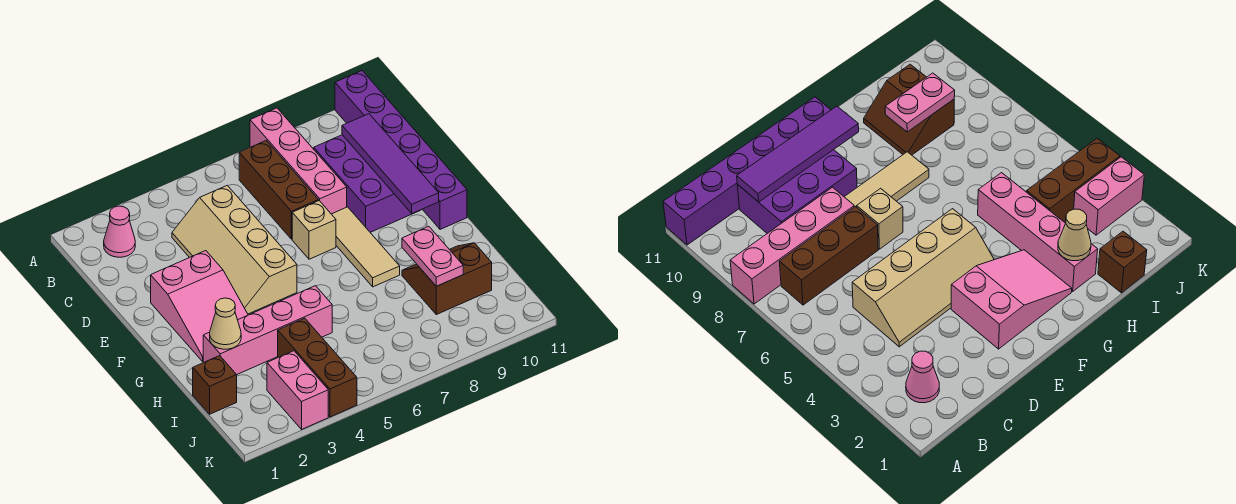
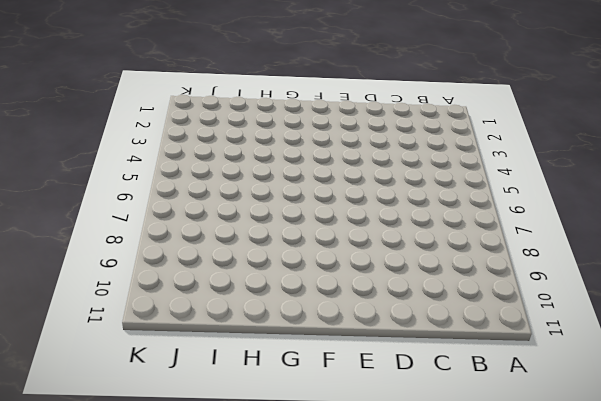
none -> pink brick A8:D8 level 1
none -> purple brick A11:F11 level 1
none -> pink cone B2 level 1

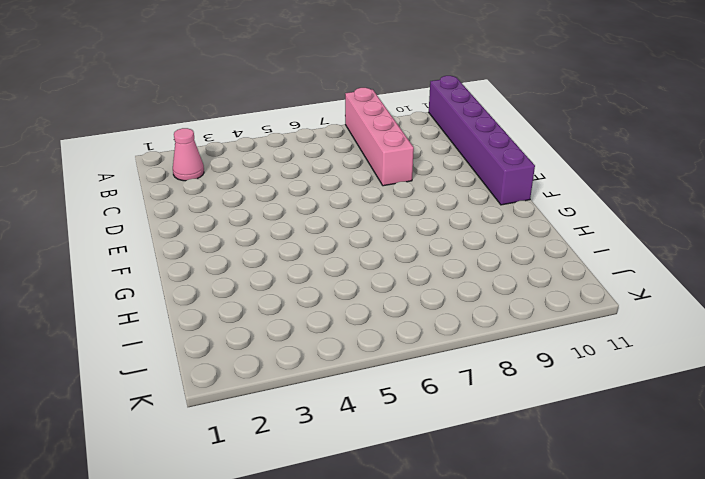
none -> brown brick B7:D7 level 1
none -> tan slope C4:F5 level 1 top 5
none -> purple brick C9:E10 level 1

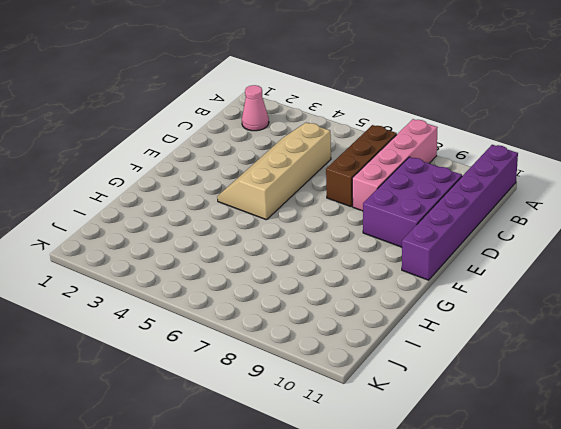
none -> pink slope E2:G3 level 1 top E
none -> tan brick E7 level 1
none -> tan tile E8:G8 level 1

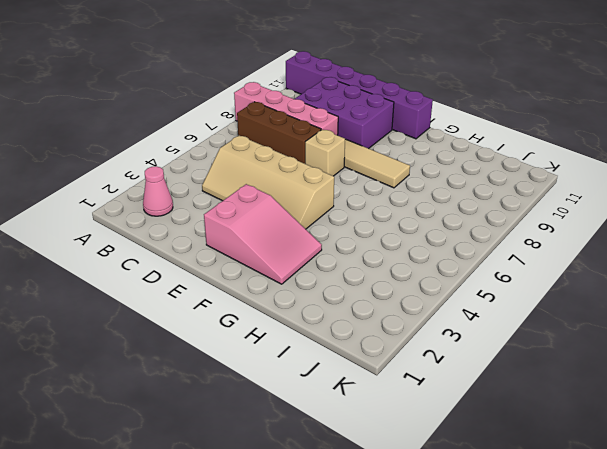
none -> pink brick H2:H5 level 1
none -> brown slope H9:I10 level 1 top I
none -> brown brick I1 level 1

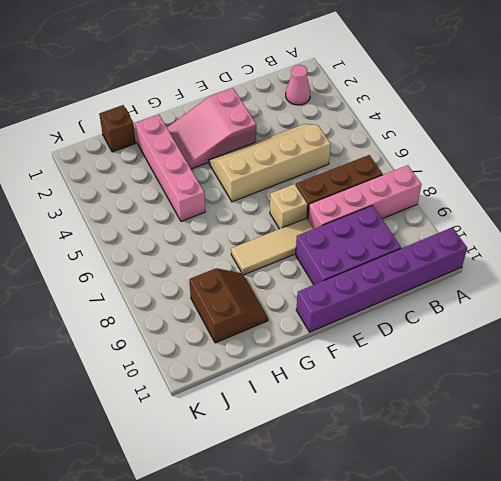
none -> brown brick I4:K4 level 1
none -> pink brick J3:K3 level 1
none -> purple tile C10:F10 level 2

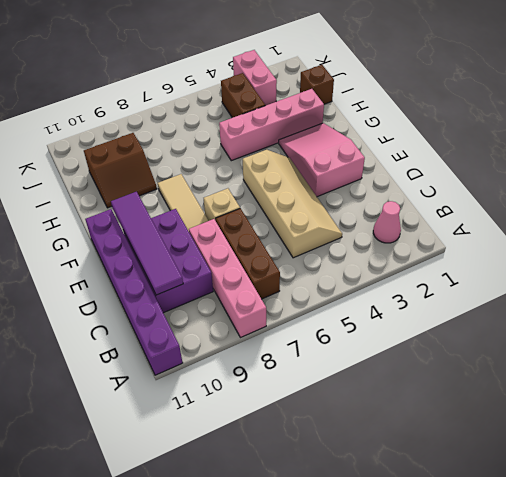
brown brick I4:J4 level 1 -> brown brick I4:K4 level 1
none -> tan cone H2 level 2
none -> pink plate H9:I9 level 2

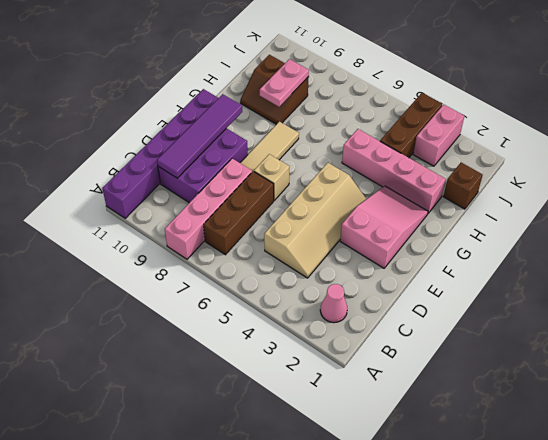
none -> tan cone H2 level 2

